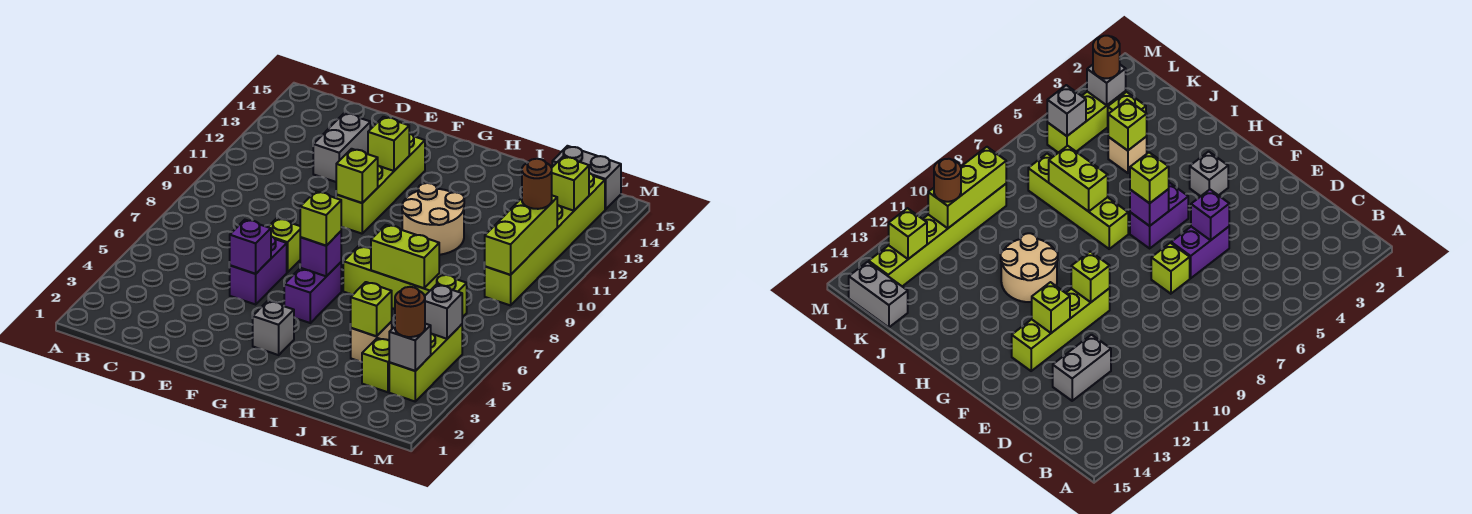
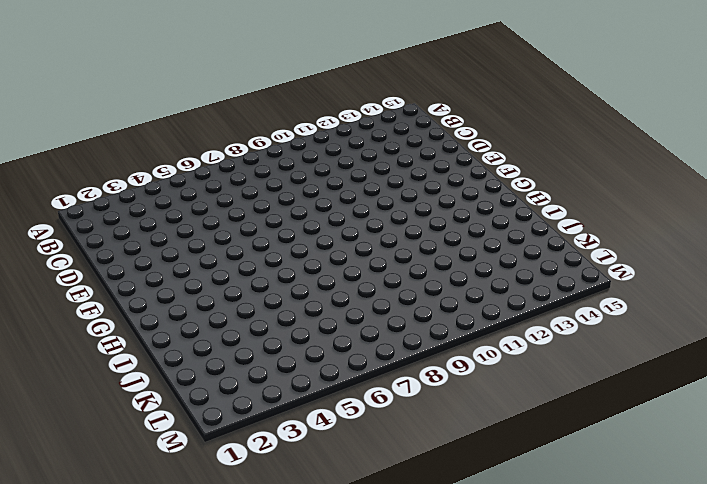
none -> grey brick D12:D13 level 1
none -> purple brick E5:E6 level 1
none -> lime brick E7 level 1

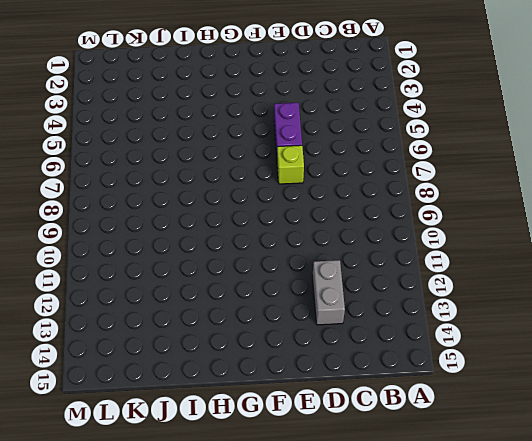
none -> lime brick F10:F13 level 1
none -> grey brick G3 level 1
none -> purple brick G5:G6 level 1

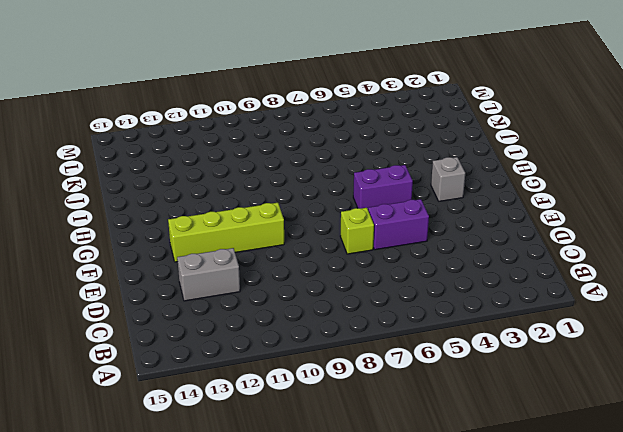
none -> lime brick H7:K7 level 1
none -> tan round brick H10:I11 level 1
none -> tan brick J4 level 1

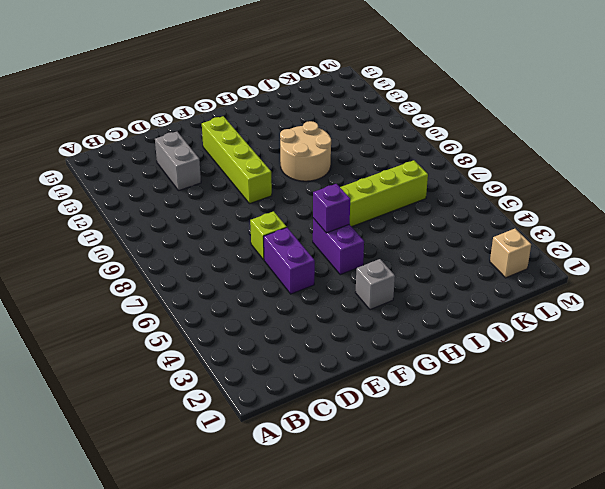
tan brick L2 level 1 -> tan brick J4 level 1
none -> lime brick K3 level 1
none -> grey brick K15:L15 level 1
none -> lime brick L3:L5 level 1

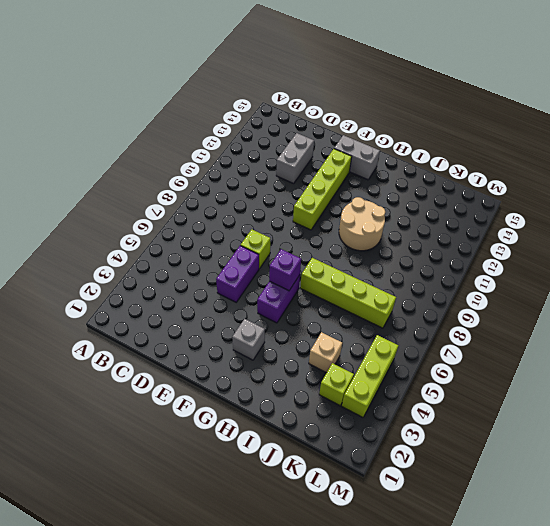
grey brick F14:G14 level 1 -> grey brick K15:L15 level 1
none -> lime brick L9:L14 level 1
none -> purple brick E5 level 2
none -> lime brick F10 level 2

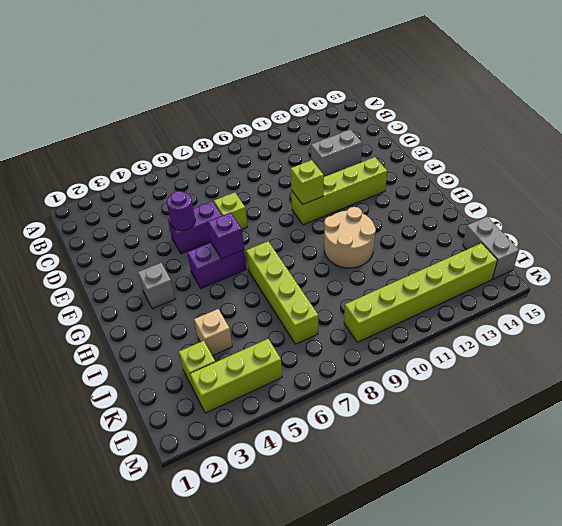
purple round brick E5 level 2 -> purple brick E5 level 2
none -> lime brick F12 level 2
none -> lime brick I7:J7 level 2
none -> lime brick J4 level 2

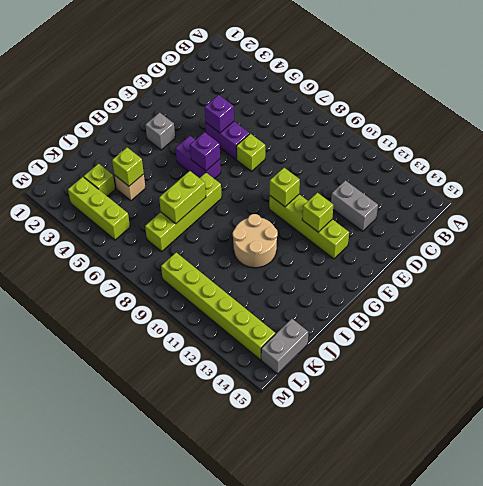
none -> grey brick L3 level 2
none -> grey brick L5 level 2
none -> lime brick L9:L11 level 2

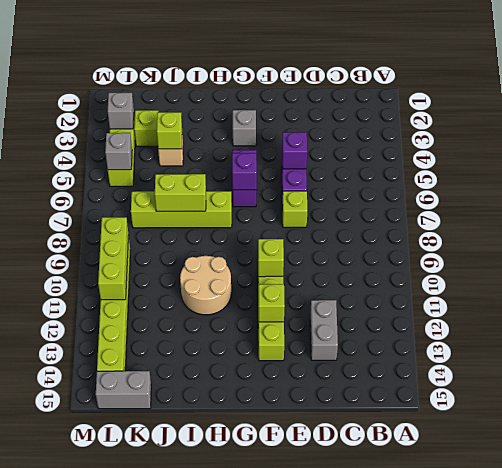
none -> lime brick L13 level 2
none -> lime brick G6 level 3
none -> brown round brick L3 level 3

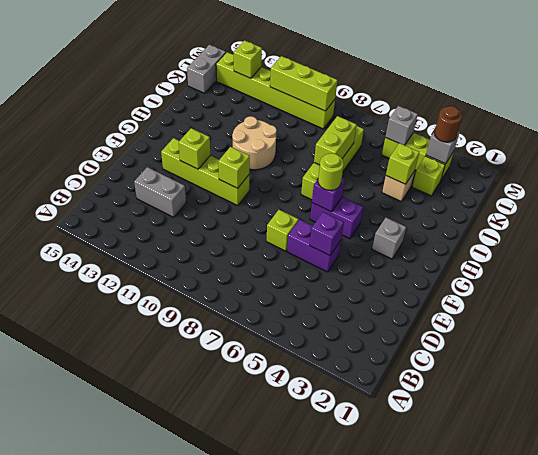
lime round brick G6 level 3 -> lime brick G6 level 3
none -> brown round brick L11 level 3

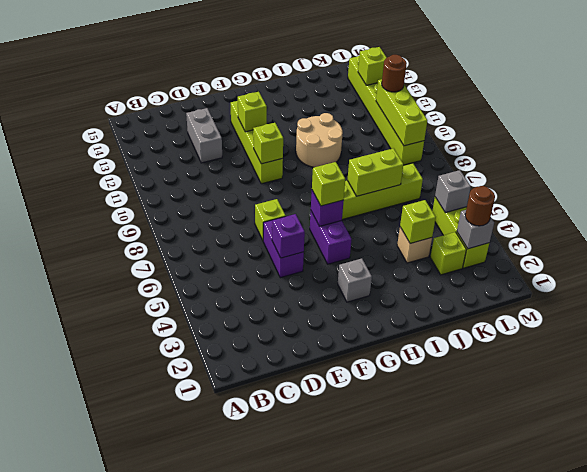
none -> grey brick K15:L15 level 1

